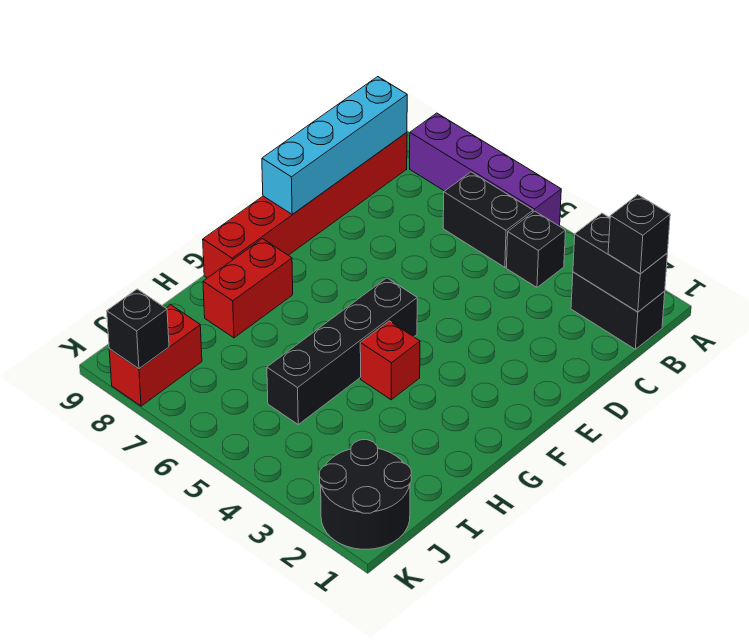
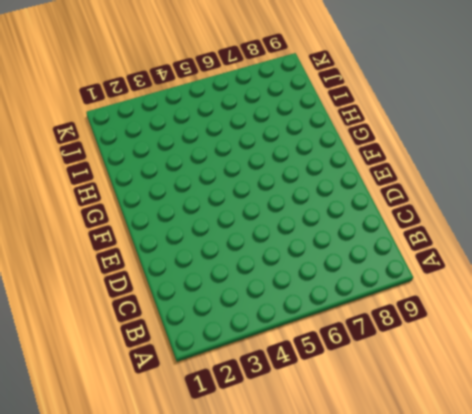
none -> purple brick A5:A8 level 1
none -> black brick B1:B2 level 1
none -> black brick B4 level 1

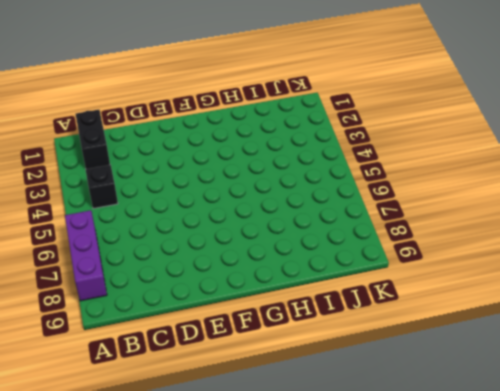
purple brick A6:A8 level 1 -> purple brick A5:A8 level 1
none -> black brick B5:B6 level 1
none -> red brick B9:G9 level 1
none -> black brick F5:I5 level 1

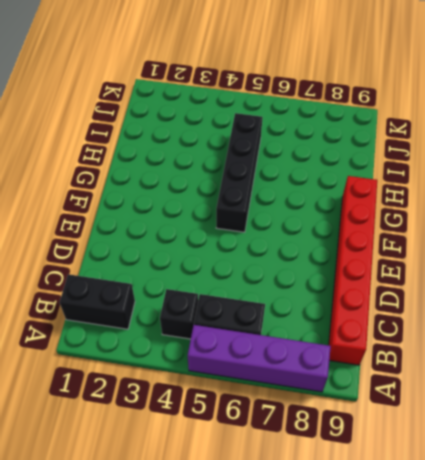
none -> red brick G4 level 1
none -> red brick G8:H8 level 1
none -> black round brick J1:K2 level 1

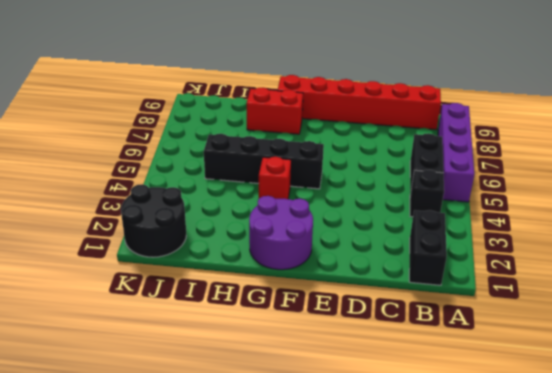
purple round brick F1:G2 level 1 -> none
none -> red brick J8:K8 level 1
none -> black brick B1:B2 level 2
none -> cyan brick B9:E9 level 2

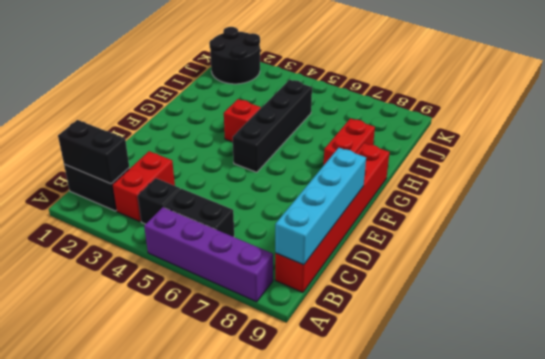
red brick B3:C3 level 1 -> red brick J8:K8 level 1
none -> black brick K8 level 2
none -> black brick B1 level 3

